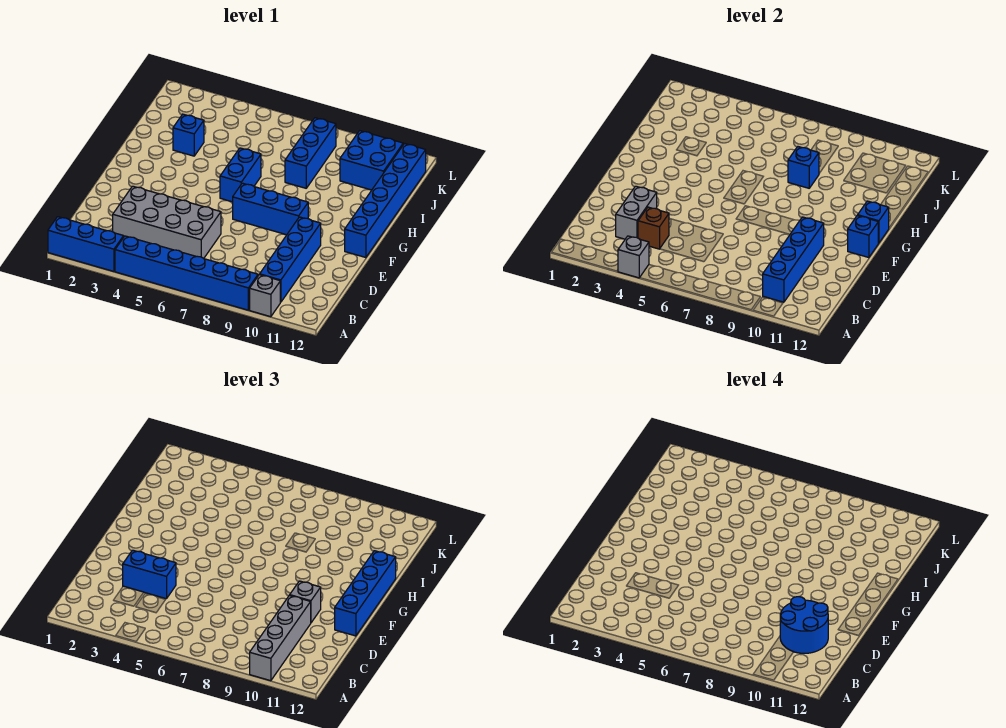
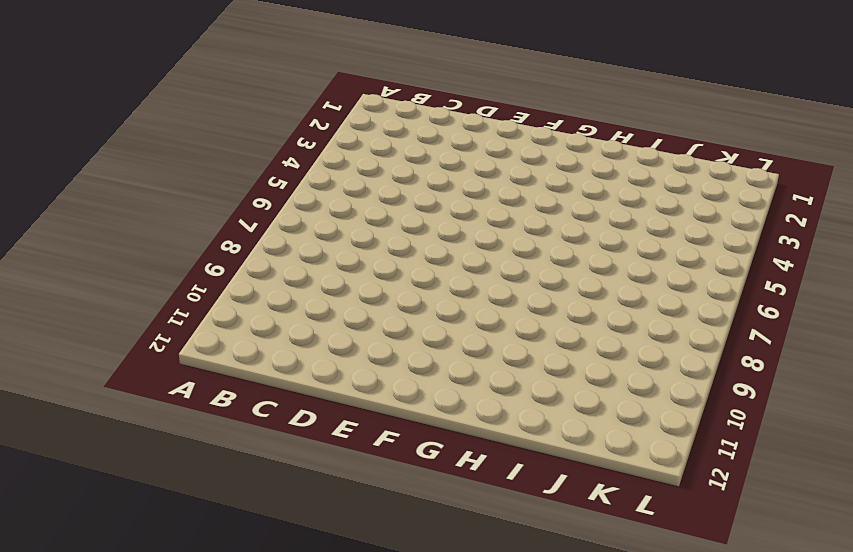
none -> blue brick A1:A3 level 1
none -> blue brick A4:A9 level 1
none -> grey brick A10 level 1

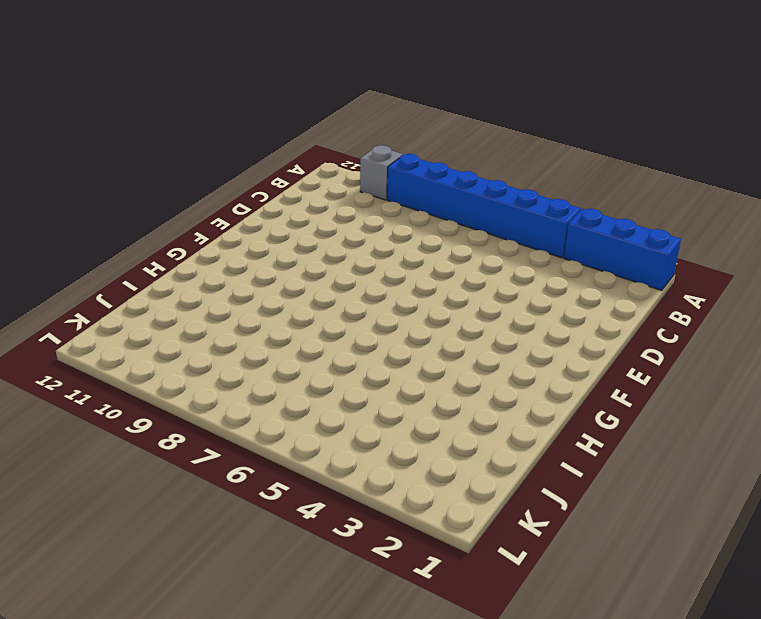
none -> blue brick B10:E10 level 1
none -> grey brick C3:D6 level 1
none -> blue brick F7:F9 level 1

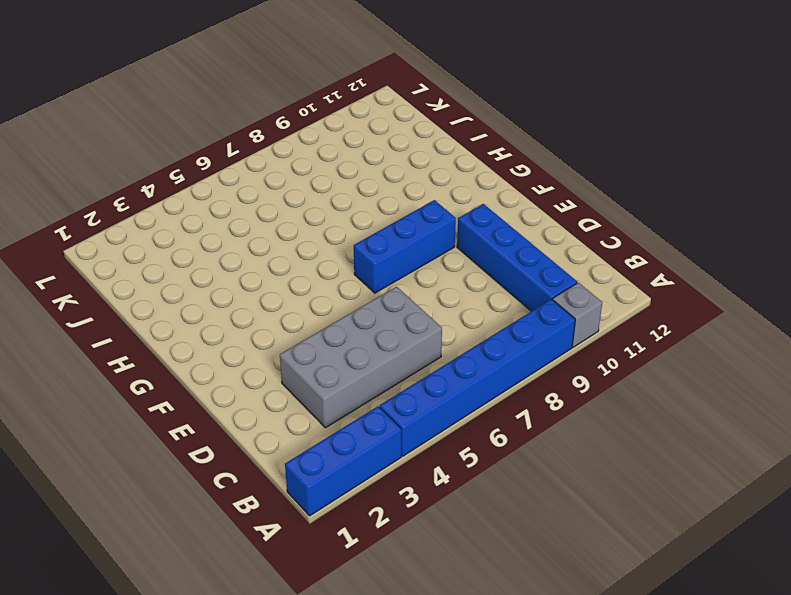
none -> blue brick F12:K12 level 1
none -> blue brick G6:H6 level 1
none -> blue brick I3 level 1

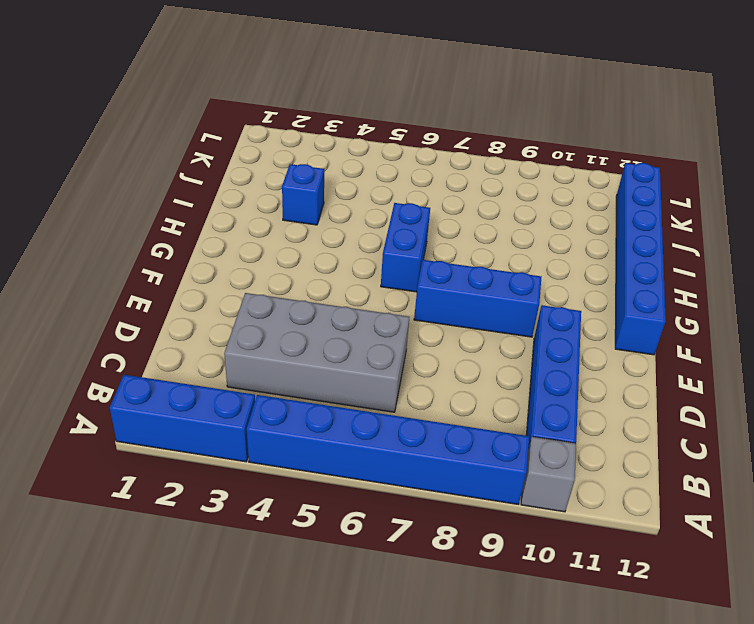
none -> blue brick I8:K8 level 1
none -> blue brick J10:K11 level 1
none -> grey brick A4 level 2

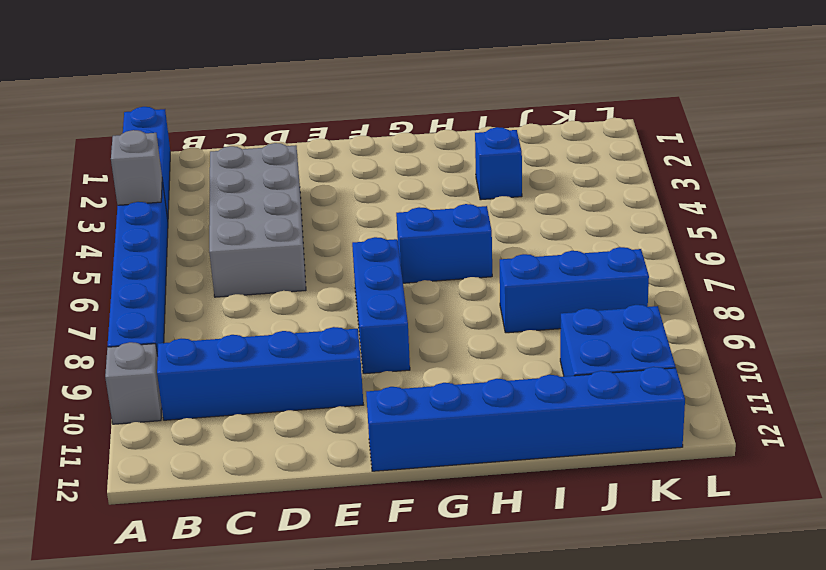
none -> blue brick B10:E10 level 2
none -> grey brick C3:D3 level 2
none -> brown brick C4 level 2

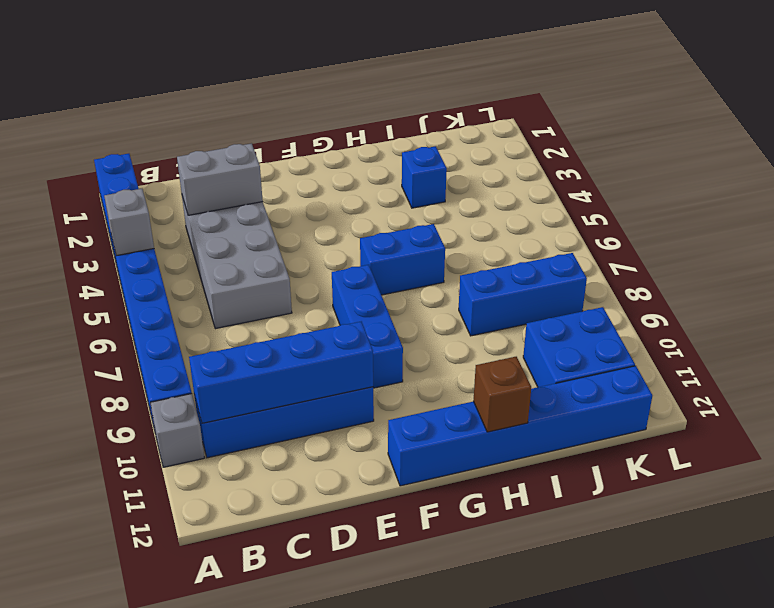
brown brick H12 level 2 -> brown brick C4 level 2
none -> blue brick F12 level 2
none -> blue brick G12 level 2
none -> blue brick I8 level 2

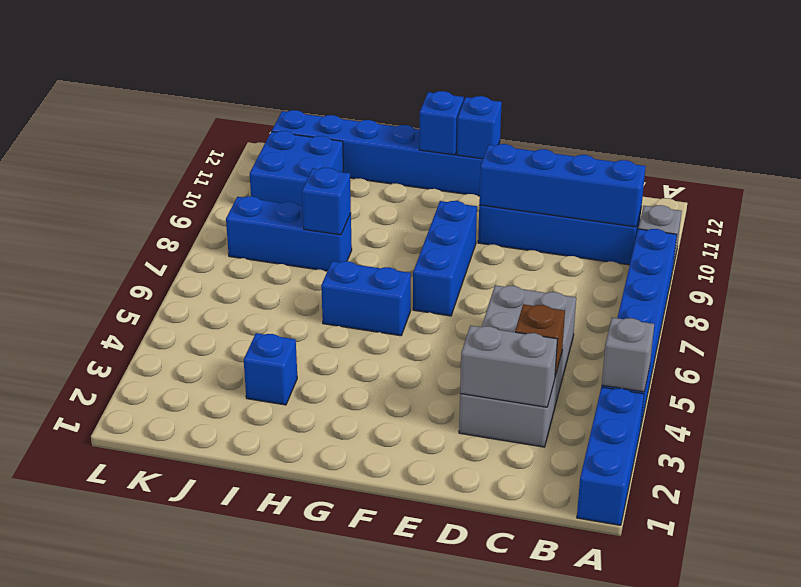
none -> grey brick A10:D10 level 3
none -> blue brick D3:D4 level 3
none -> grey brick E10 level 3

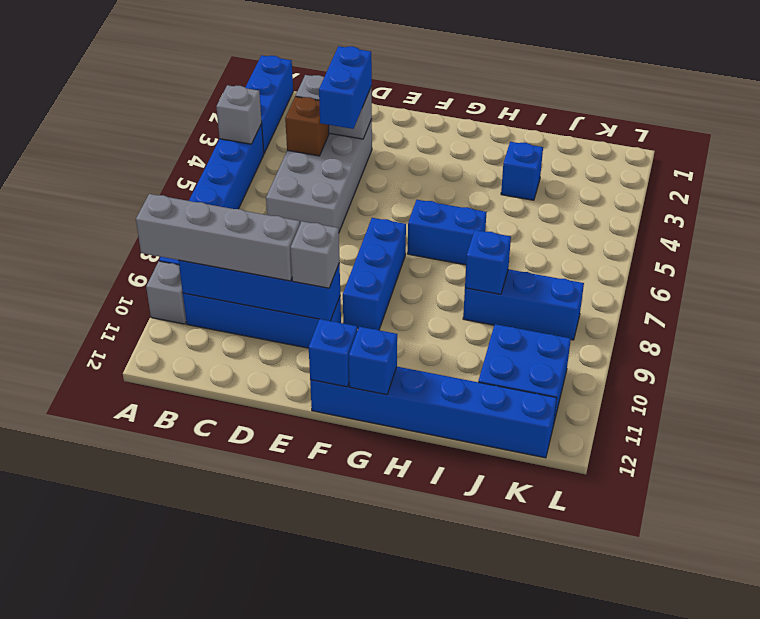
none -> blue brick E12:H12 level 3
none -> blue round brick C10:D11 level 4

